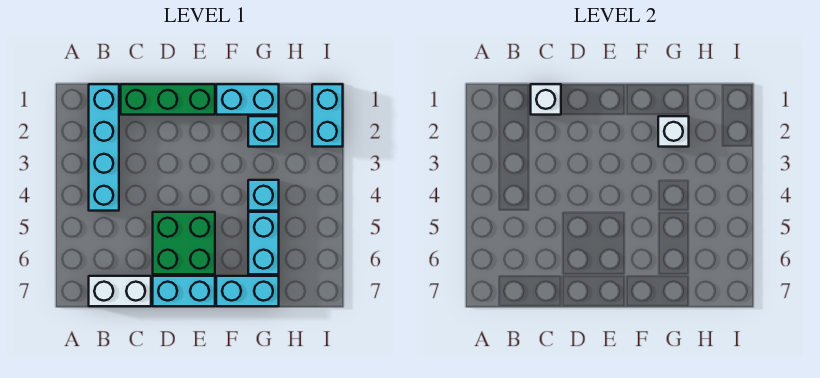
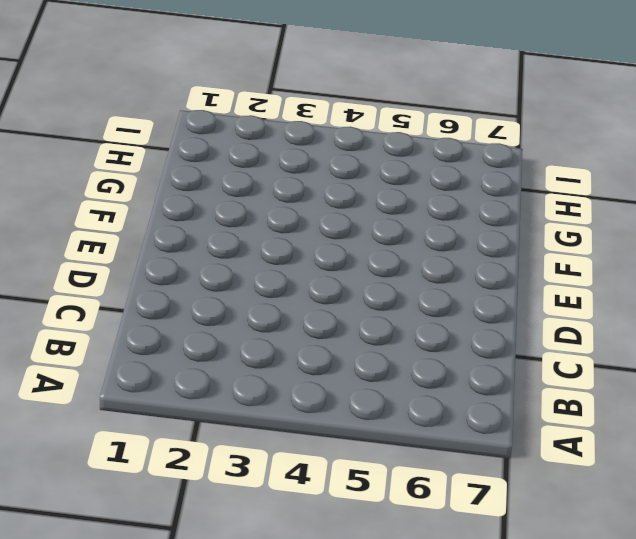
none -> cyan brick B1:B4 level 1
none -> white brick B7:C7 level 1
none -> green brick C1:E1 level 1

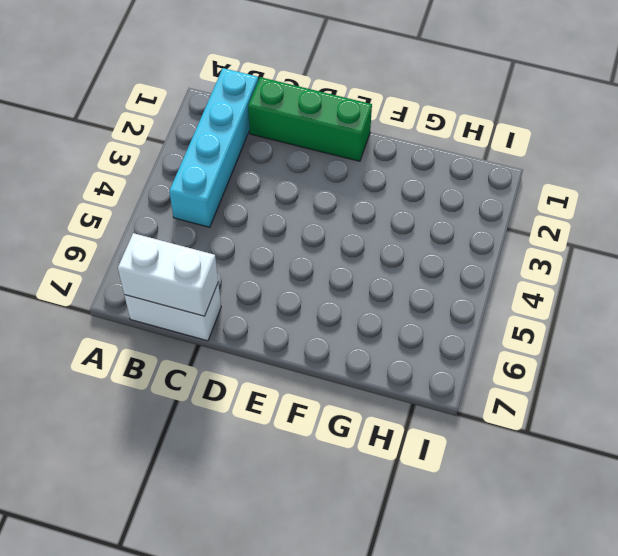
white brick B7:C7 level 2 -> none
none -> green brick D5:E6 level 1
none -> cyan brick D7:E7 level 1
none -> cyan brick F1:G1 level 1

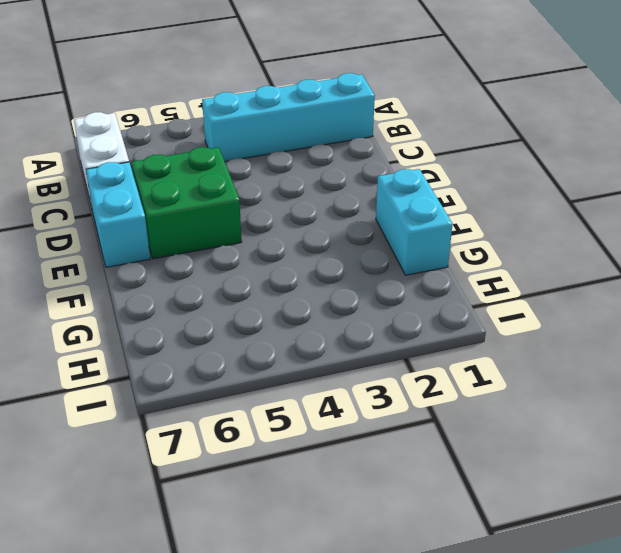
none -> green brick C1:E1 level 1
none -> cyan brick F7:G7 level 1
none -> cyan brick G2 level 1

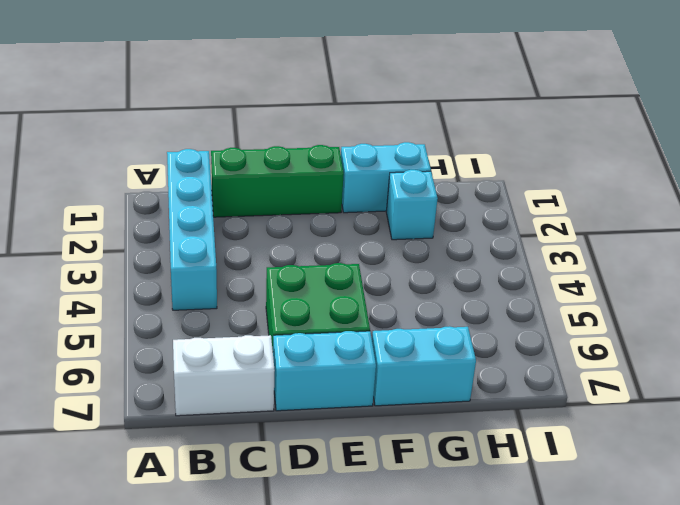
none -> cyan brick G4 level 1
none -> cyan brick G5:G6 level 1
none -> cyan brick I1:I2 level 1

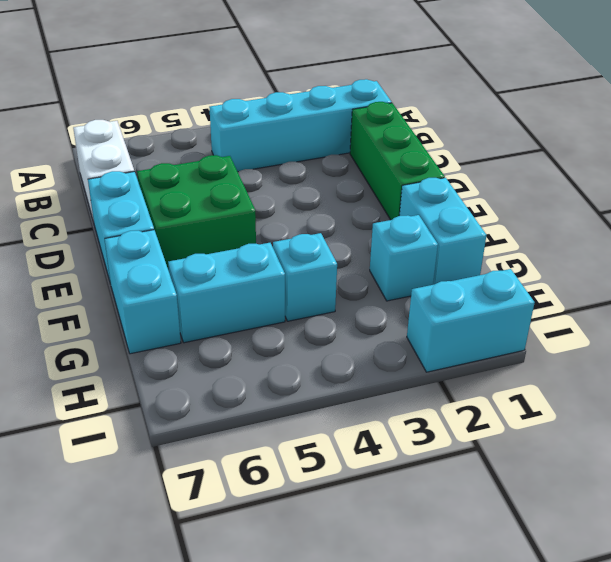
none -> white brick C1 level 2
none -> white brick G2 level 2

